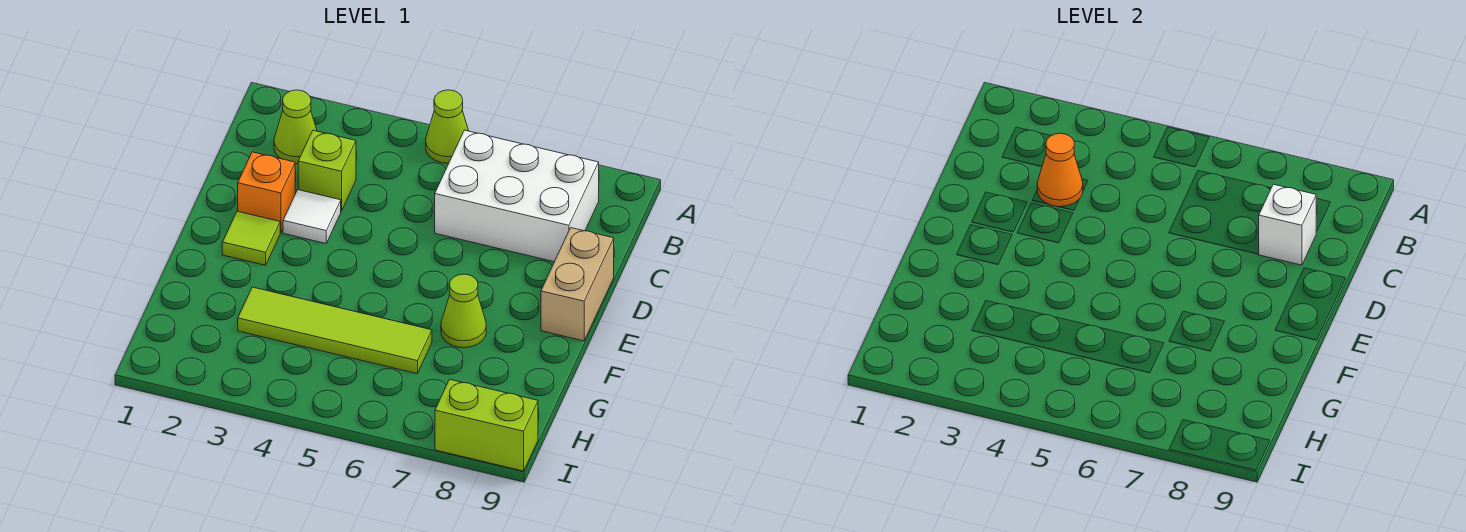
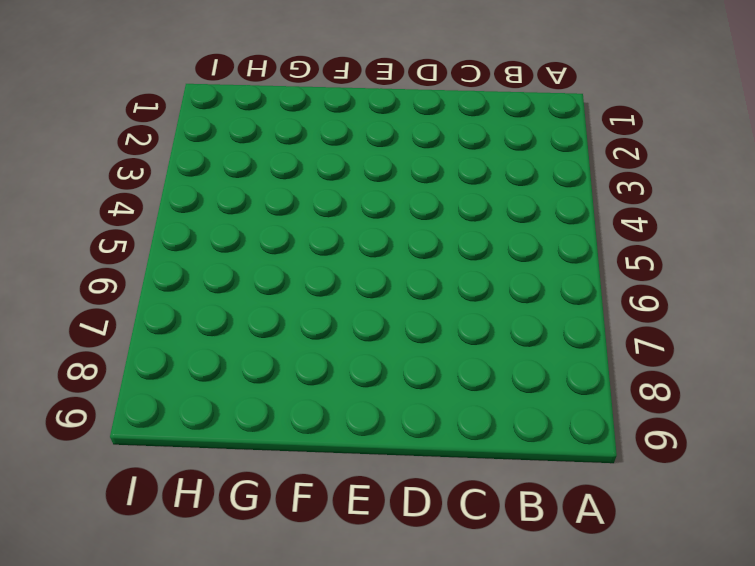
none -> lime cone A5 level 1
none -> lime cone B2 level 1
none -> white brick B6:C8 level 1

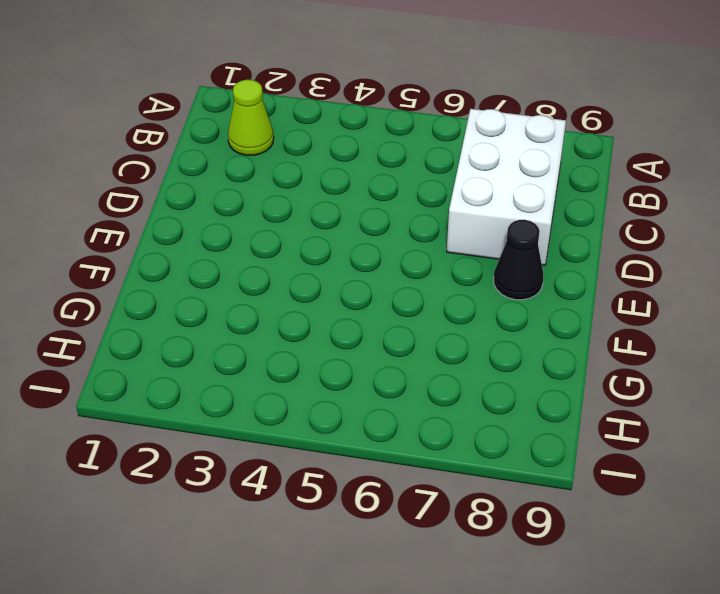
white brick B7:D8 level 1 -> white brick B6:C8 level 1
black cone E8 level 1 -> none
none -> lime cone A5 level 1
none -> lime brick C3 level 1
none -> orange brick D2 level 1

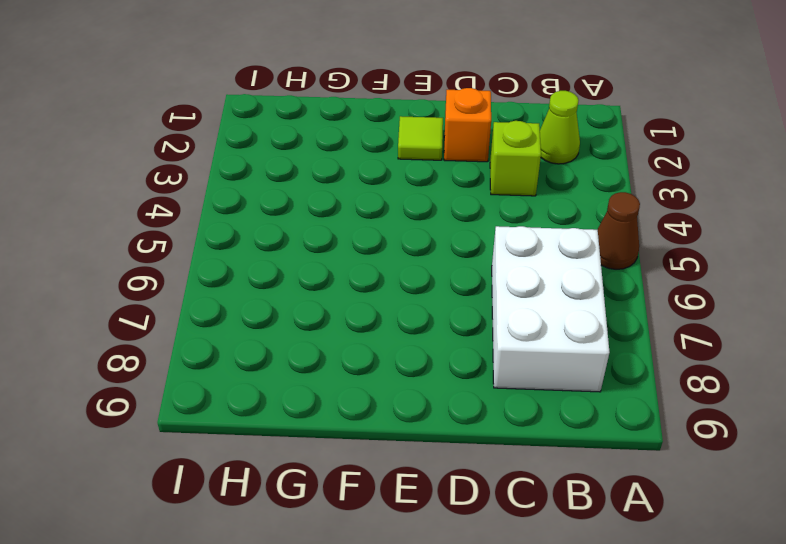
brown cone A5 level 1 -> lime cone A5 level 1
none -> white tile D3 level 1
none -> tan brick D9:E9 level 1
none -> lime cone F7 level 1

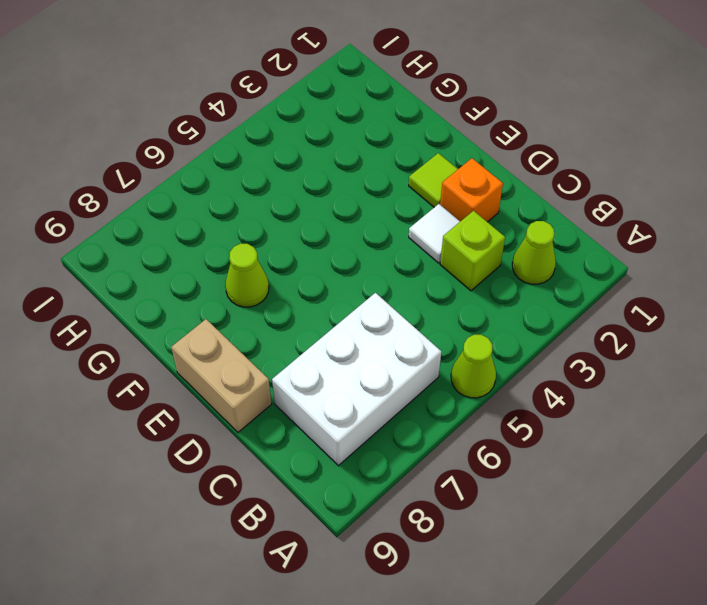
none -> lime tile G3:G6 level 1
none -> lime brick I8:I9 level 1
none -> orange cone C3 level 2

